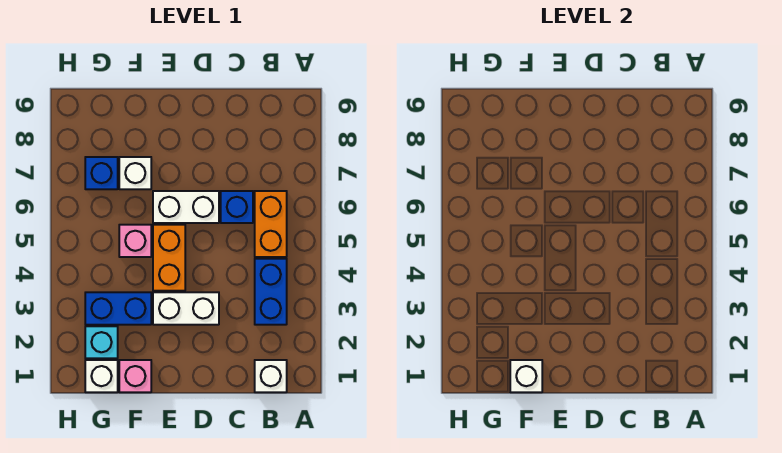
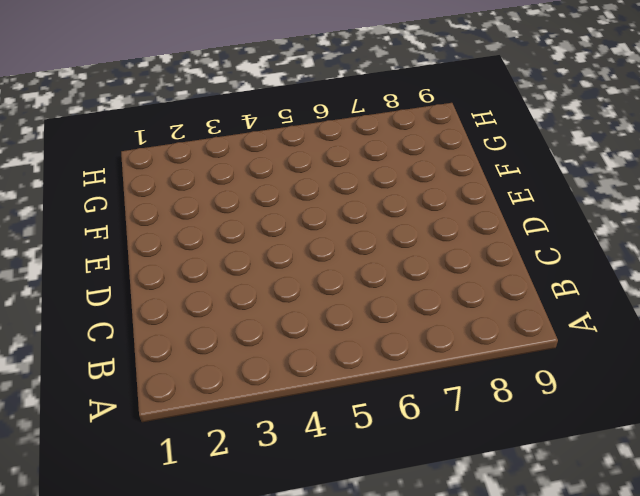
none -> white brick B1 level 1
none -> blue brick B3:B4 level 1
none -> orange brick B5:B6 level 1

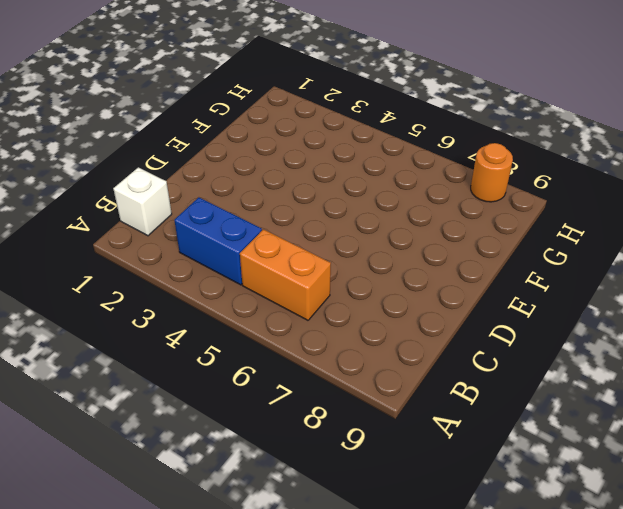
orange round brick H8 level 1 -> none
none -> blue brick C6 level 1
none -> white brick D3:E3 level 1
none -> white brick D6:E6 level 1

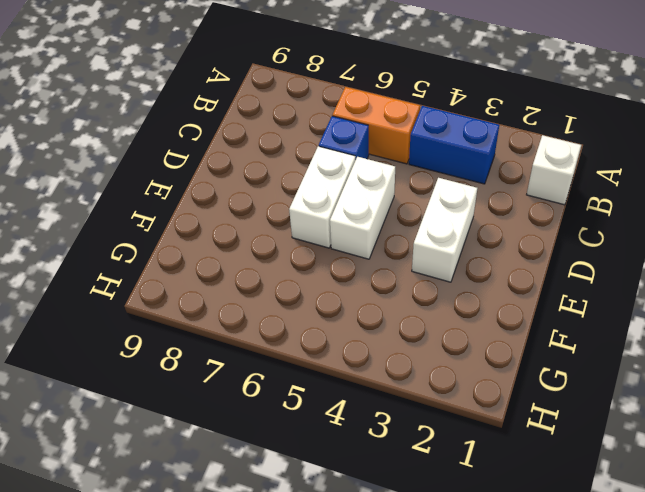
white brick D5:E5 level 1 -> orange brick E4:E5 level 1
none -> pink brick F1 level 1
none -> blue brick F3:G3 level 1
none -> pink brick F5 level 1

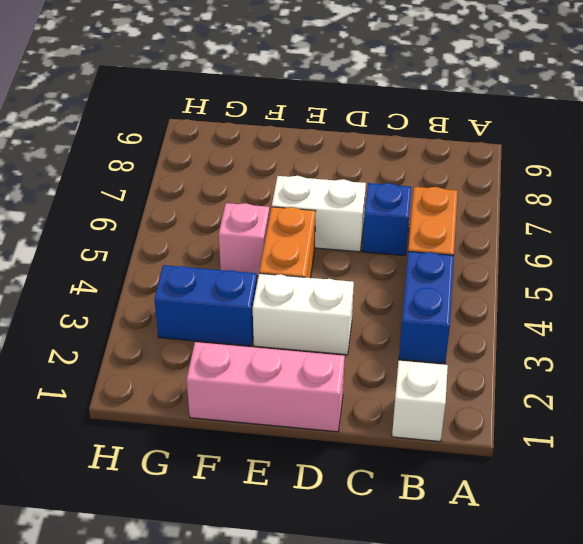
pink brick D1:F1 level 1 -> pink brick F1 level 1
none -> white brick F7 level 1
none -> white brick G1 level 1
none -> cyan brick G2 level 1

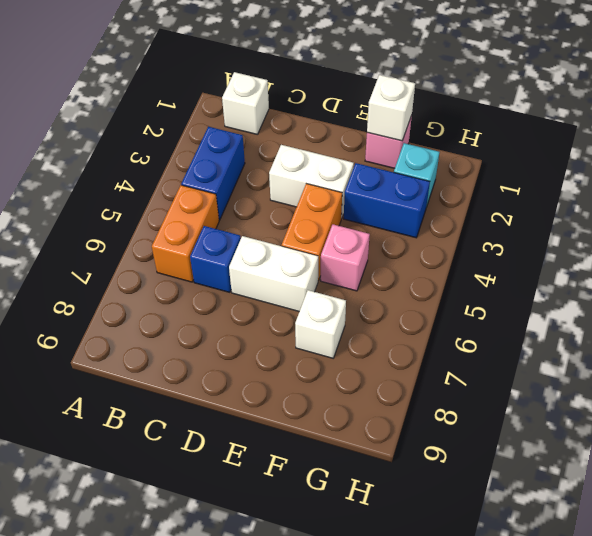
none -> white brick G1 level 1
none -> blue brick G7 level 1

